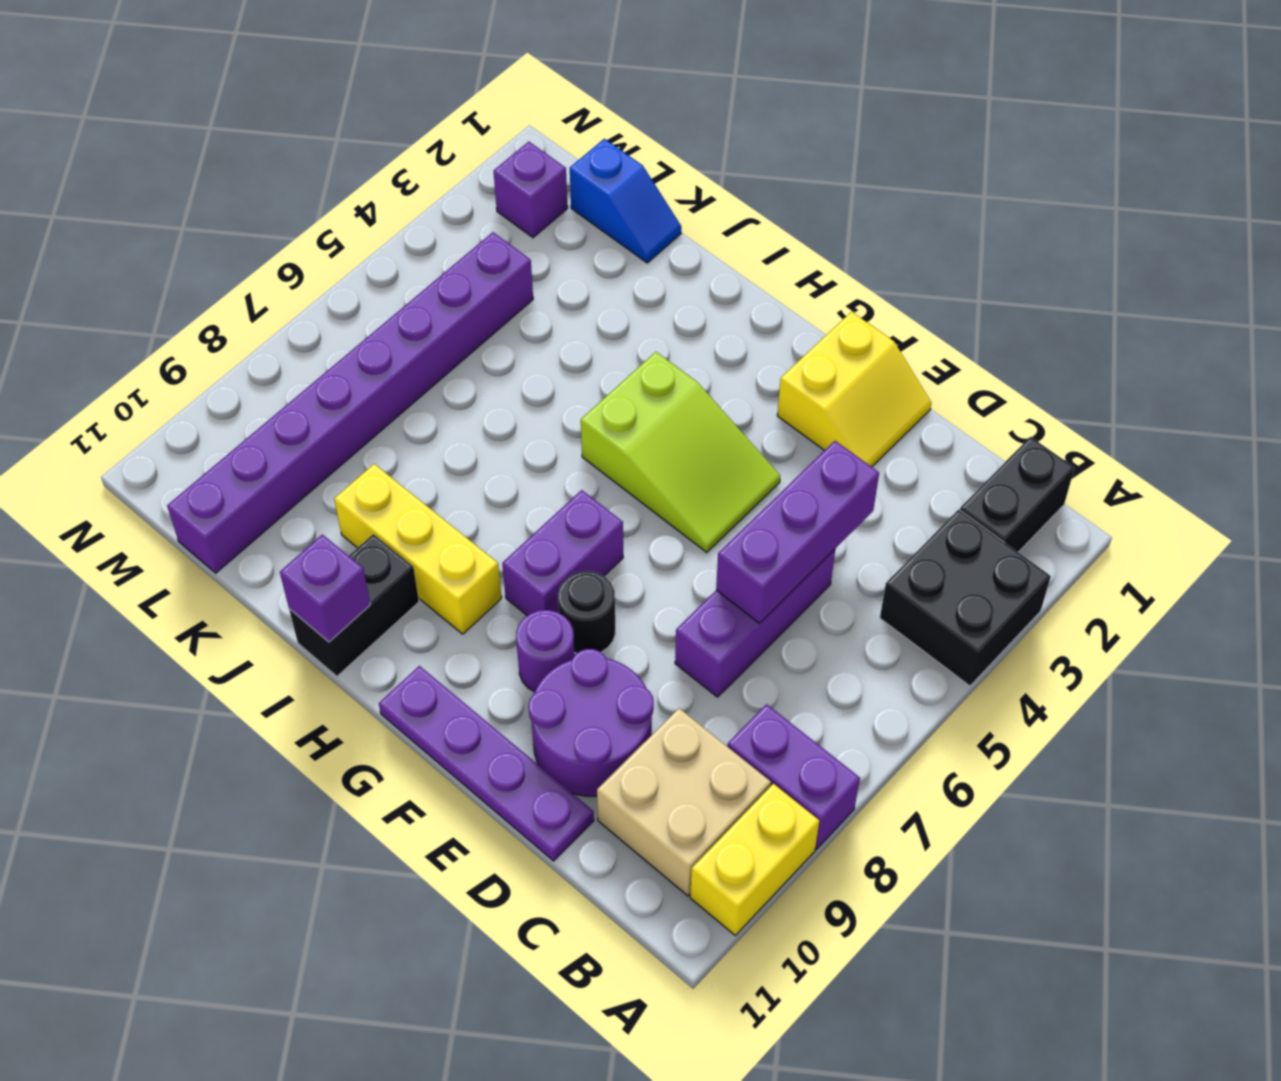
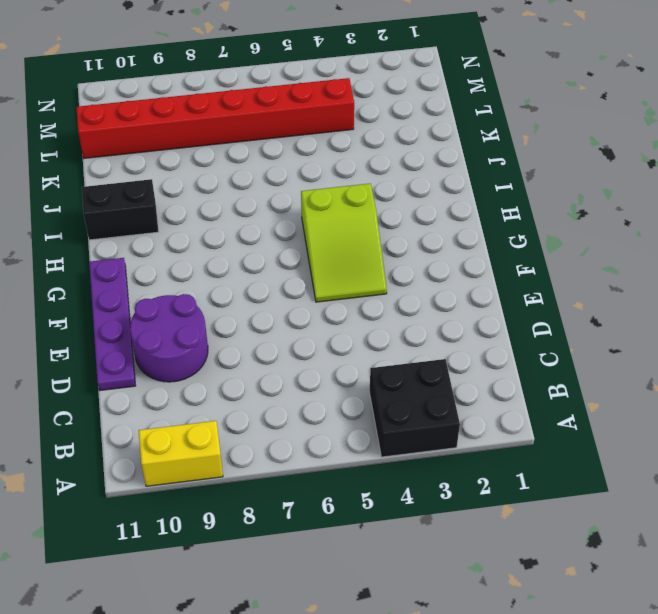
red brick L4:L11 level 1 -> purple brick L4:L11 level 1
none -> purple brick A8:B8 level 1
none -> black brick B1:B2 level 1
none -> tan brick B9:C10 level 1

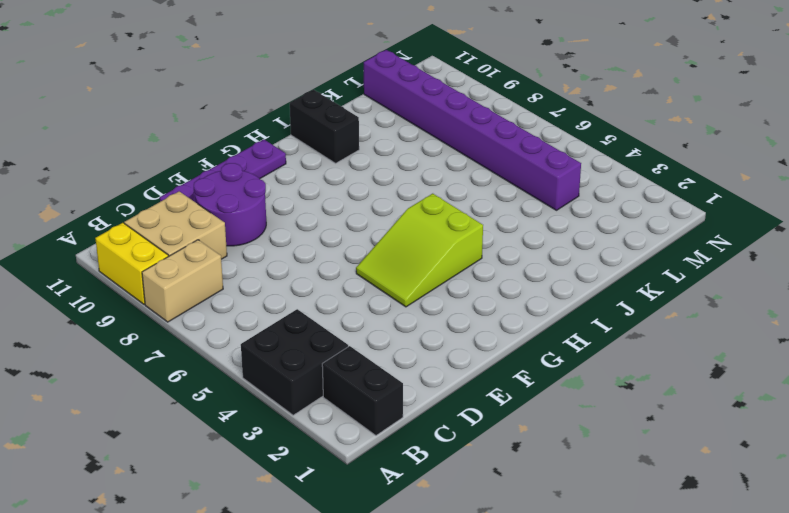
tan brick A8:B8 level 1 -> purple brick A8:B8 level 1
none -> purple brick D5:D7 level 1
none -> yellow slope E1:F2 level 1 top F
none -> black round brick F8 level 1

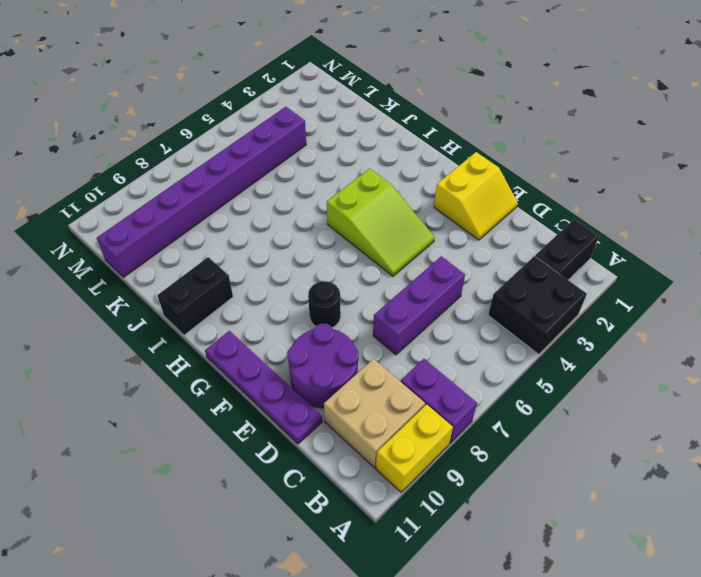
none -> purple round brick F9 level 1
none -> purple brick G7:G8 level 1
none -> yellow brick H9:J9 level 1

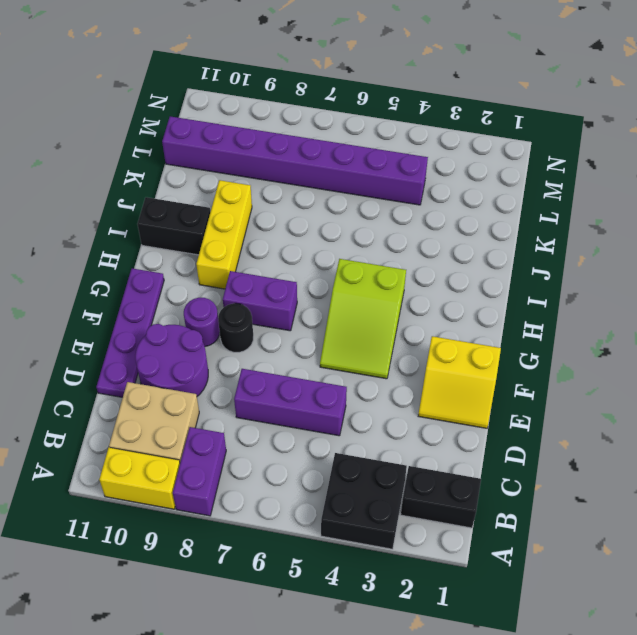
none -> blue slope K1:L1 level 1 top L
none -> purple brick M2 level 1
none -> purple brick D4:D6 level 2

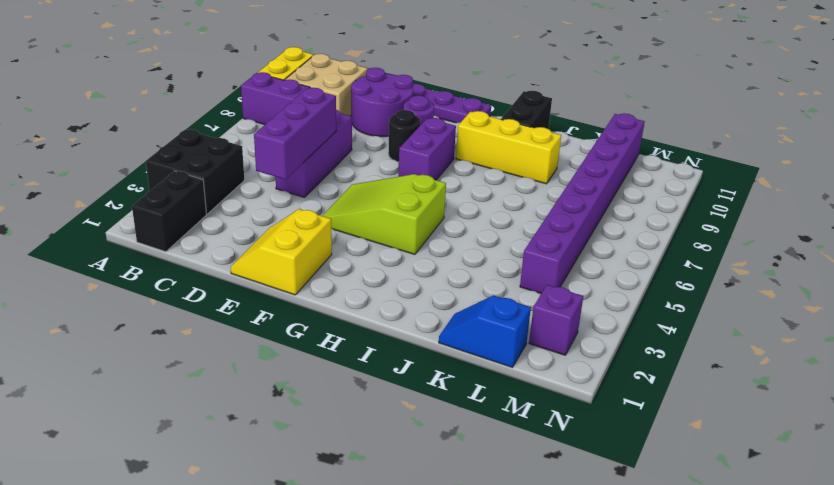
none -> purple brick I11 level 2

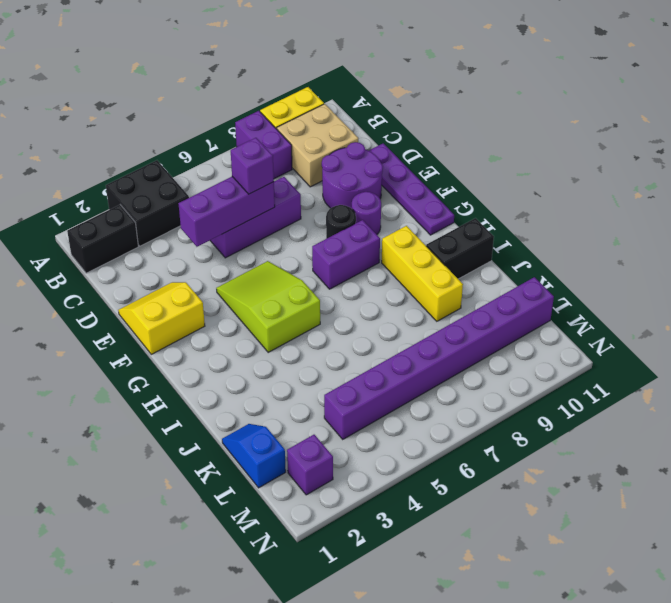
purple brick D6 level 3 -> purple brick I11 level 2

